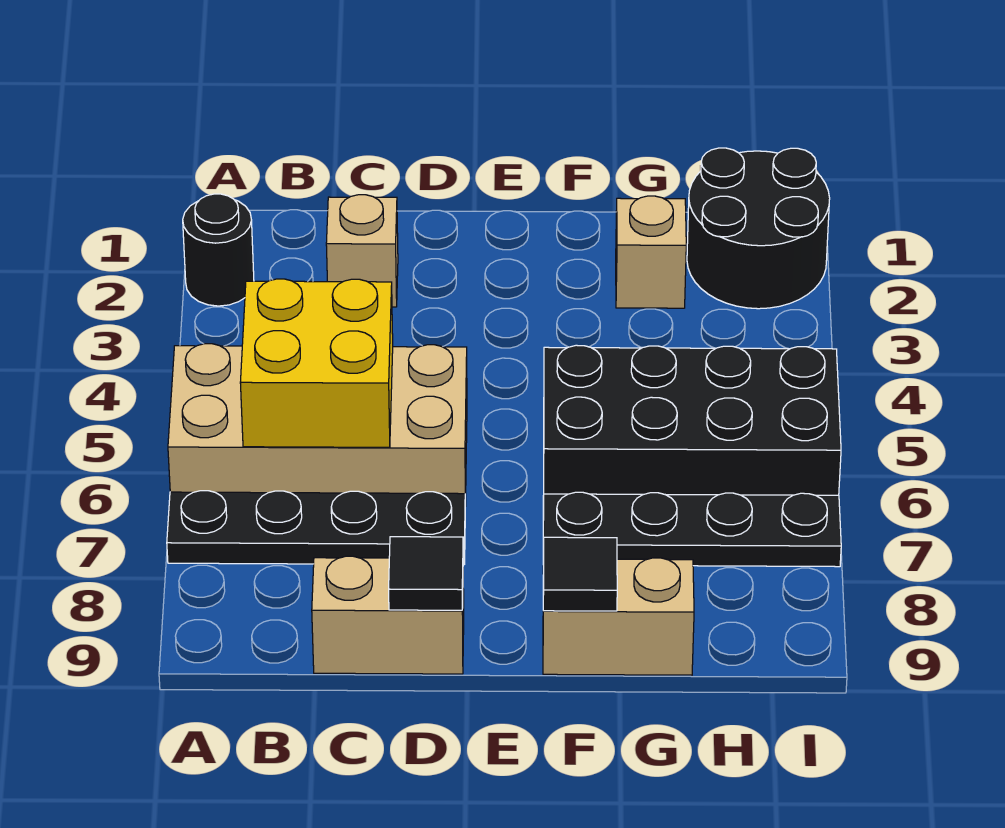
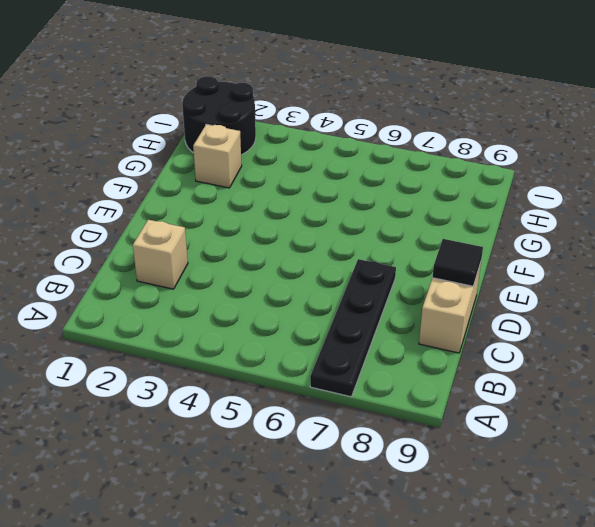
none -> black round brick A2 level 1
none -> tan brick A5:D6 level 1
none -> black brick F5:I6 level 1

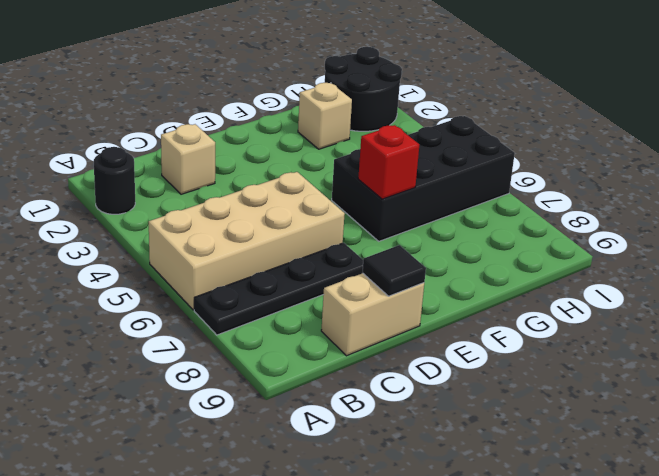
red brick F6 level 2 -> none
none -> black plate F7:I7 level 1
none -> tan brick F9:G9 level 1
none -> yellow brick B5:C6 level 2

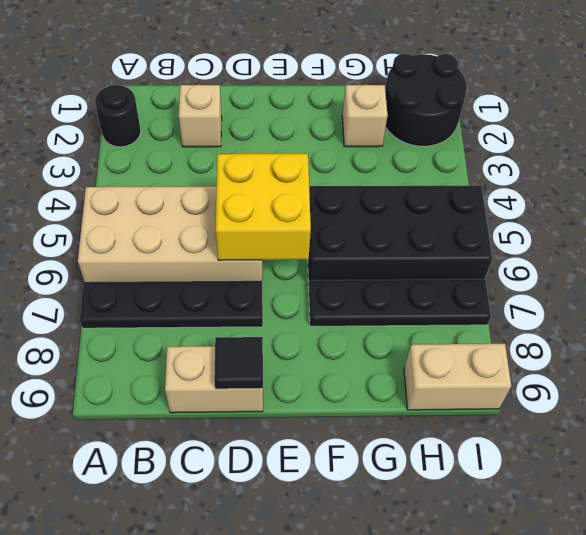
yellow brick D5:E6 level 2 -> yellow brick B5:C6 level 2
tan brick H9:I9 level 1 -> tan brick F9:G9 level 1
none -> black tile F9 level 2

